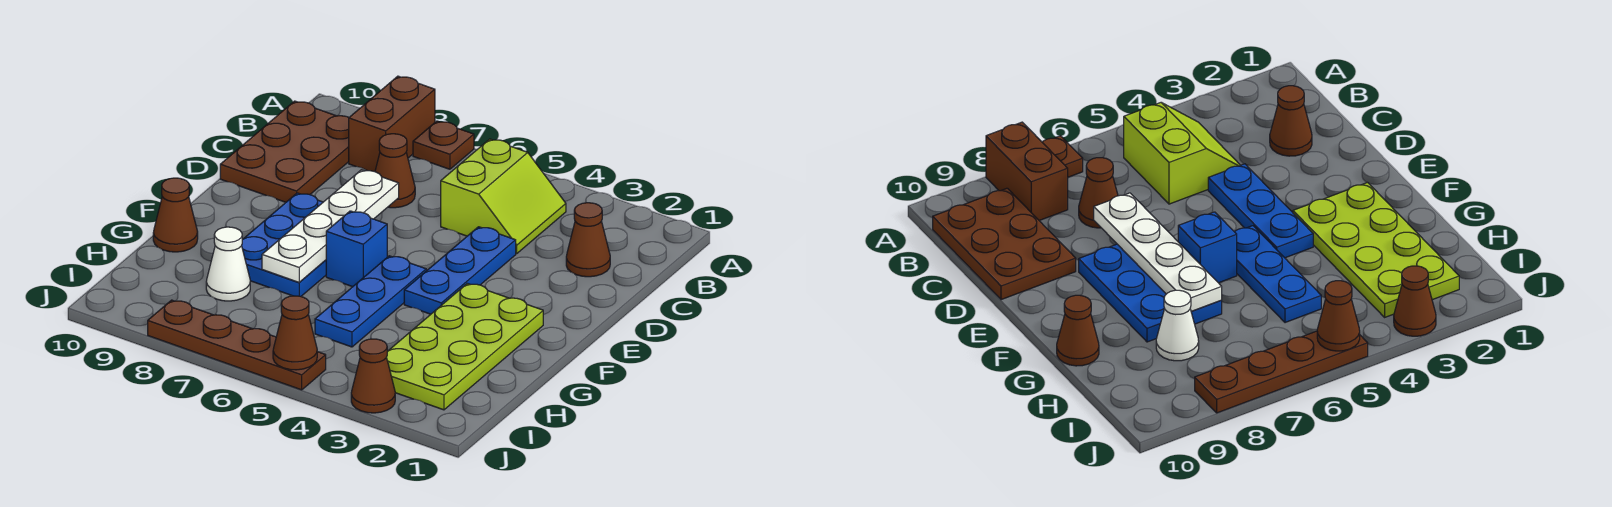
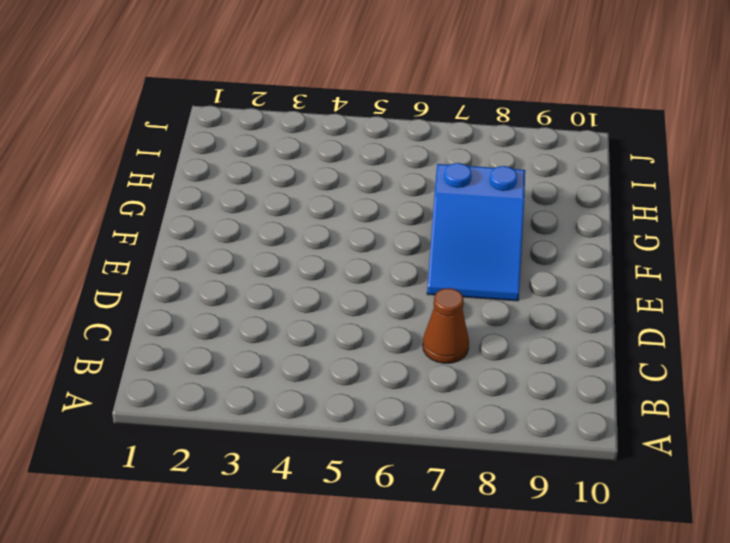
blue slope E7:G8 level 1 top G -> blue plate E7:G8 level 1
none -> brown plate A7 level 1
none -> brown brick A8:B8 level 1
none -> lime slope B4:C5 level 1 top 5

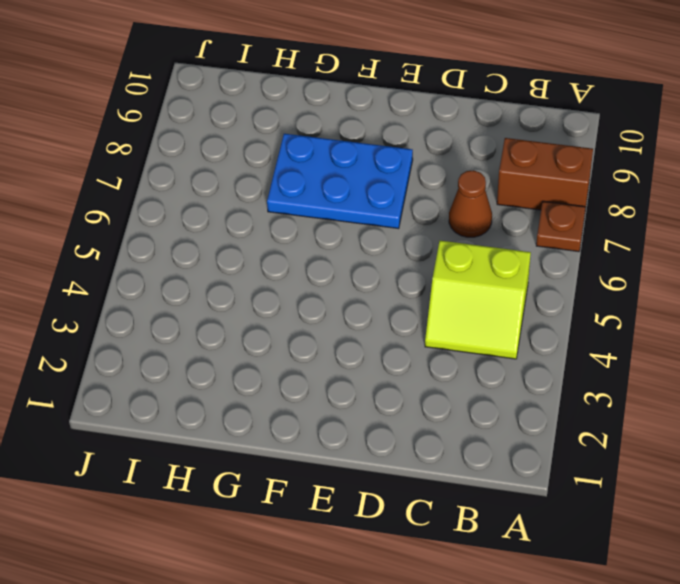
none -> brown plate B9:D10 level 1
none -> brown cone C2 level 1
none -> blue plate D4:F4 level 1

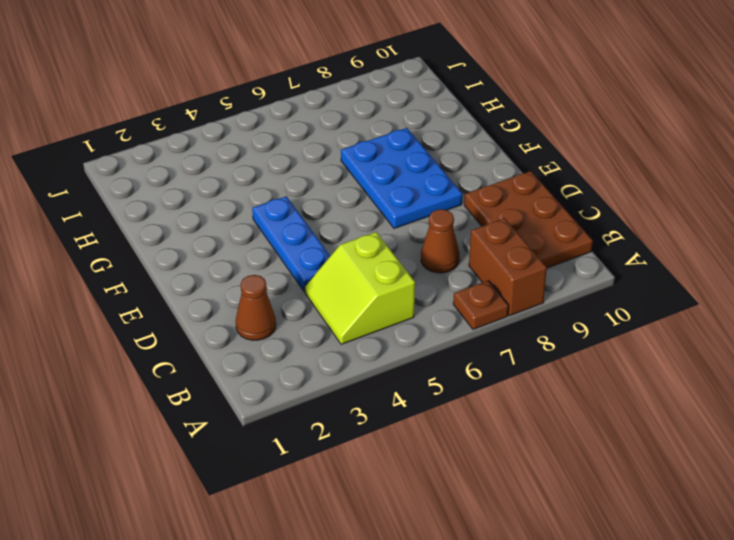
none -> lime plate F2:I3 level 1
none -> blue plate F5:H5 level 1
none -> blue brick F6 level 1

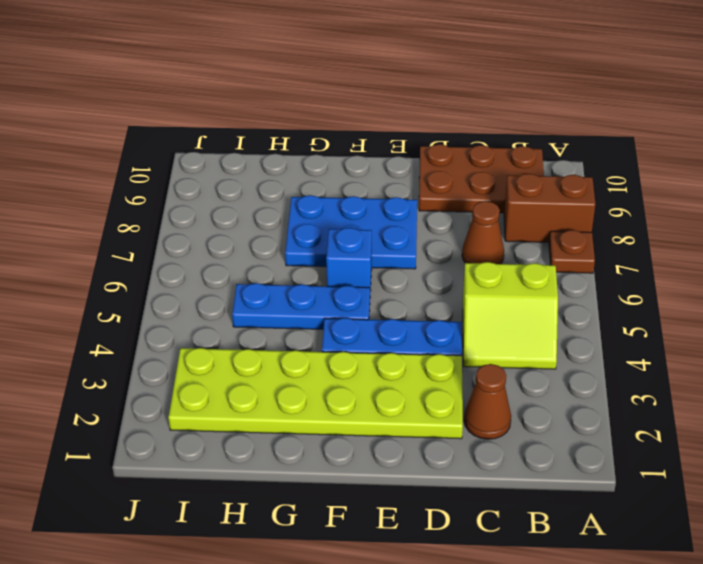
lime plate D2:I3 level 1 -> lime plate F2:I3 level 1
none -> brown cone G10 level 1
none -> white cone H8 level 1
none -> brown cone J3 level 1

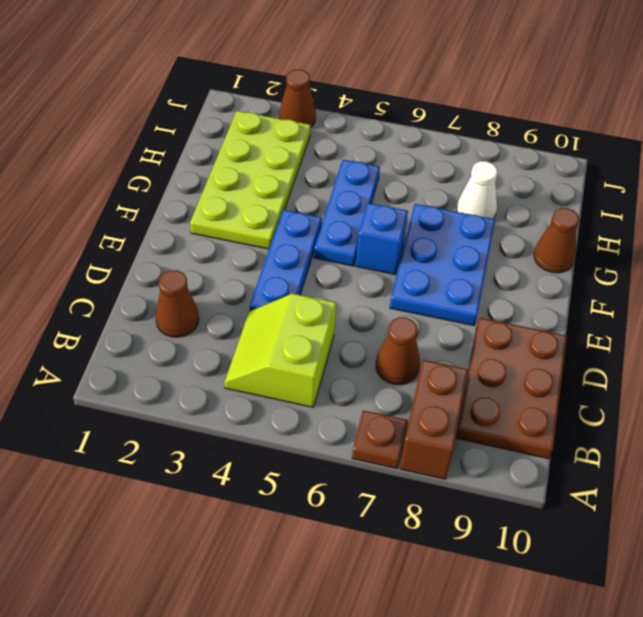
none -> brown plate J5:J8 level 1
none -> white plate D7:G7 level 2
none -> brown cone J5 level 2

